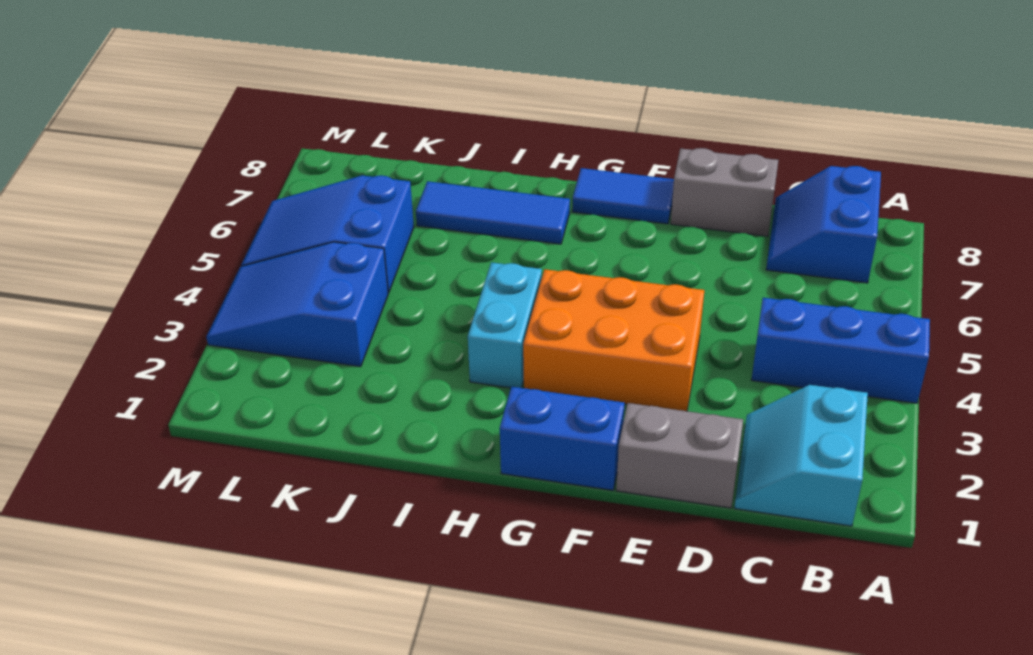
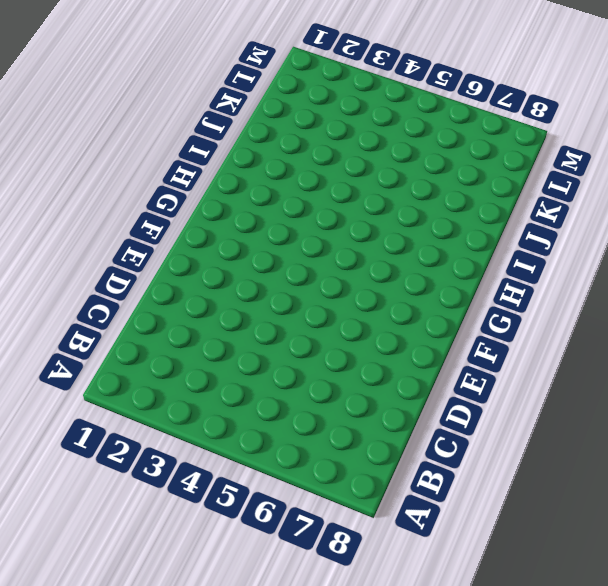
none -> blue brick A4:C4 level 1
none -> cyan slope B1:C2 level 1 top B
none -> blue slope B7:C8 level 1 top B

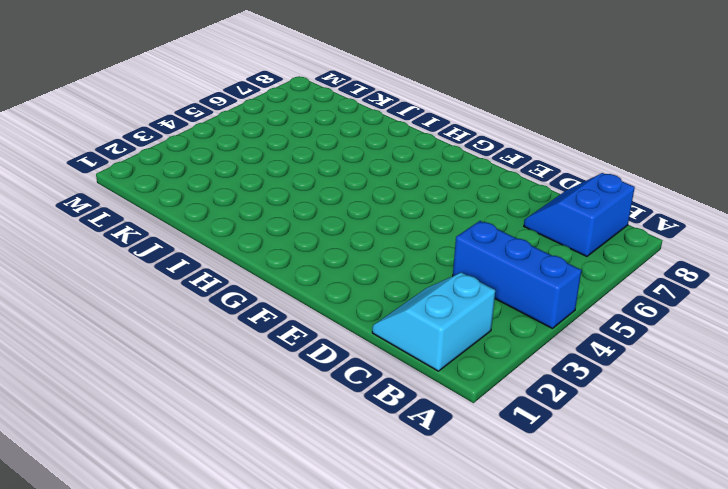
none -> grey brick D1:E1 level 1
none -> grey brick D8:E8 level 1
none -> orange brick E3:G4 level 1

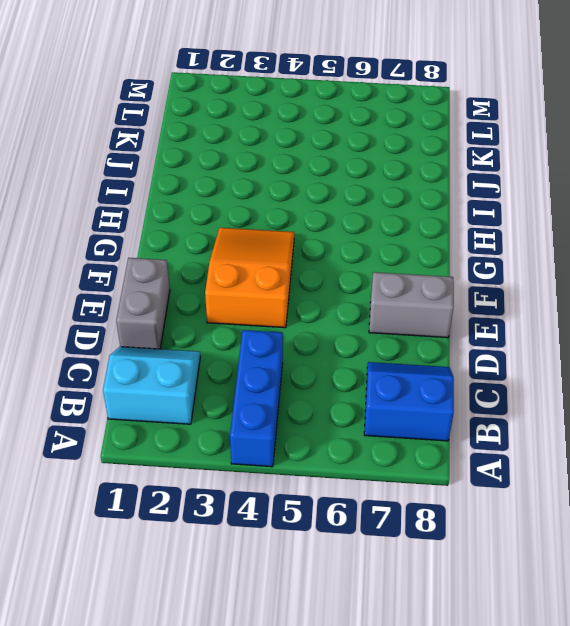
orange slope E3:G4 level 1 top E -> orange brick E3:G4 level 1
grey brick E7:E8 level 1 -> grey brick D8:E8 level 1
none -> blue brick F1:G1 level 1
none -> blue tile F8:G8 level 1
none -> cyan brick H3:H4 level 1

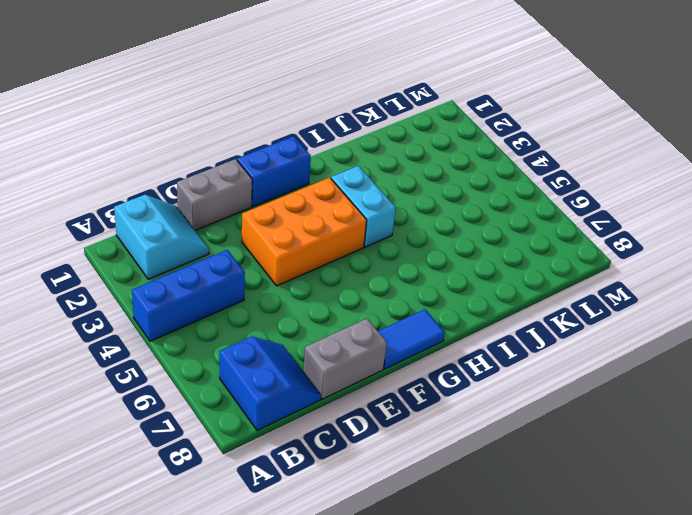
none -> blue tile H7:J7 level 1
none -> blue slope K3:M4 level 1 top K
none -> blue slope K5:M6 level 1 top K

